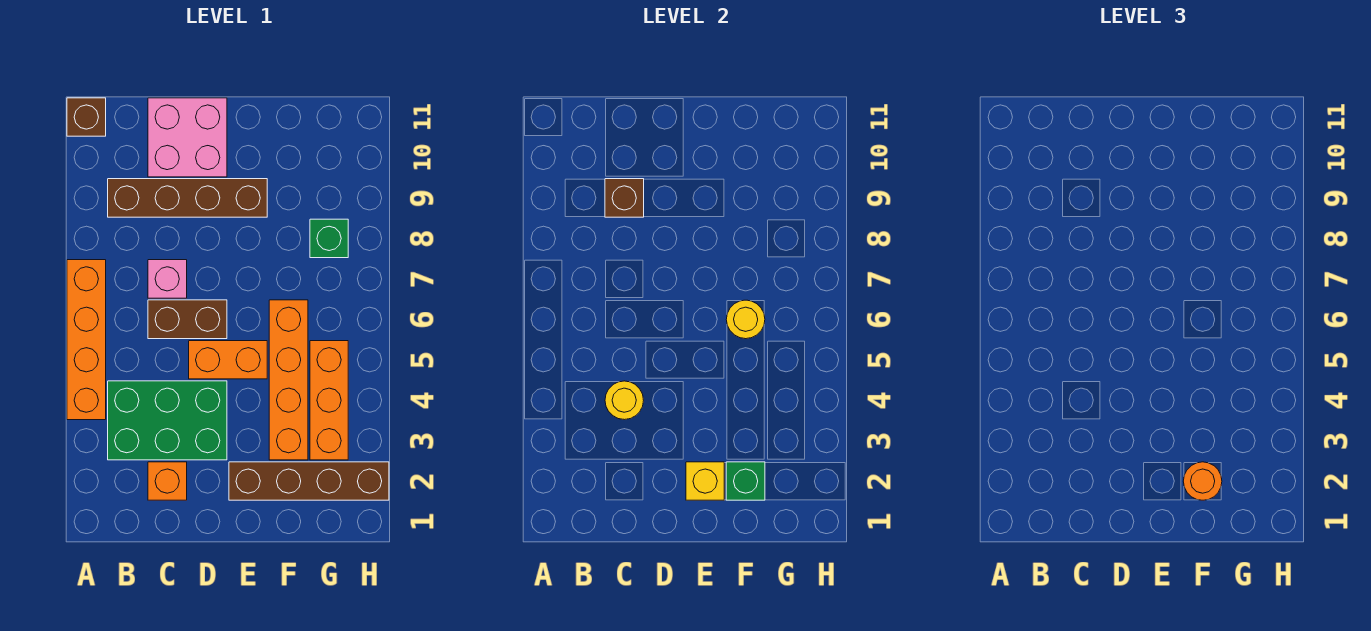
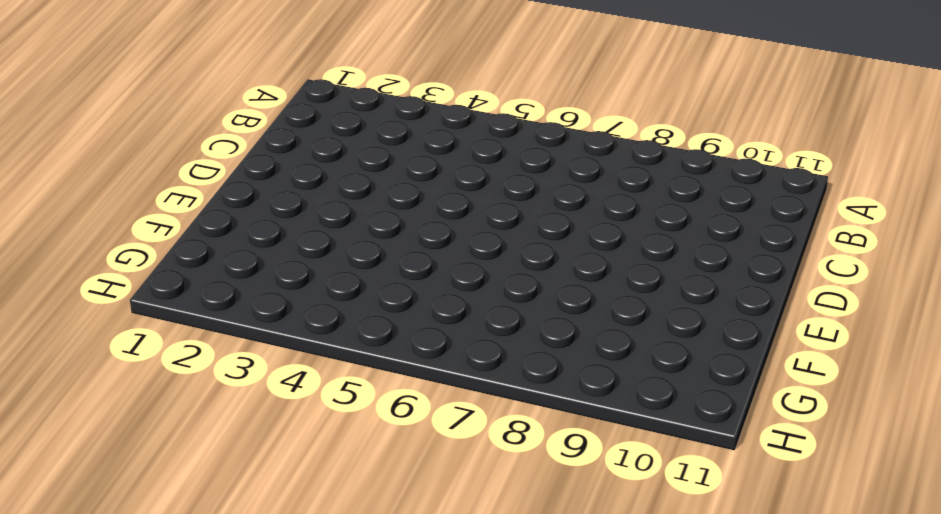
none -> orange brick A4:A7 level 1
none -> brown brick A11 level 1
none -> green brick B3:D4 level 1

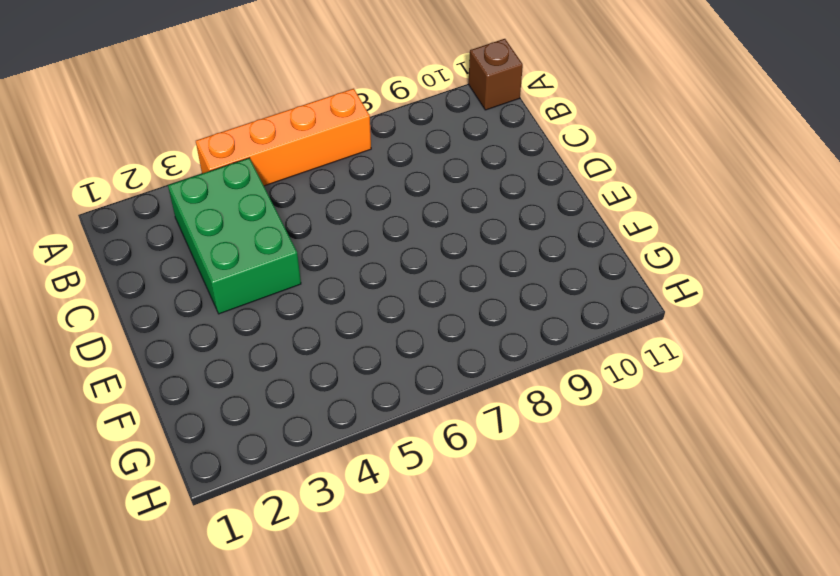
none -> brown brick B9:E9 level 1
none -> orange brick C2 level 1
none -> brown brick C6:D6 level 1

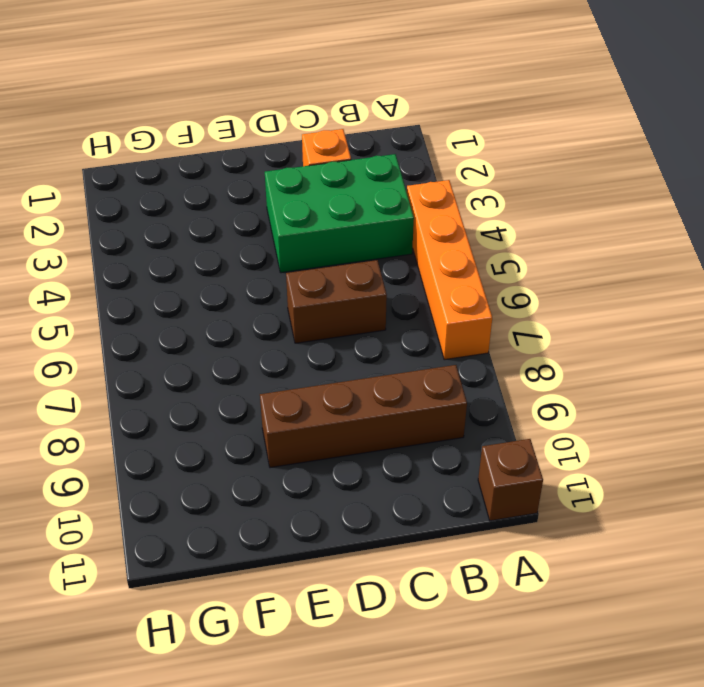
none -> pink brick C7 level 1
none -> pink brick C10:D11 level 1
none -> orange brick D5:E5 level 1

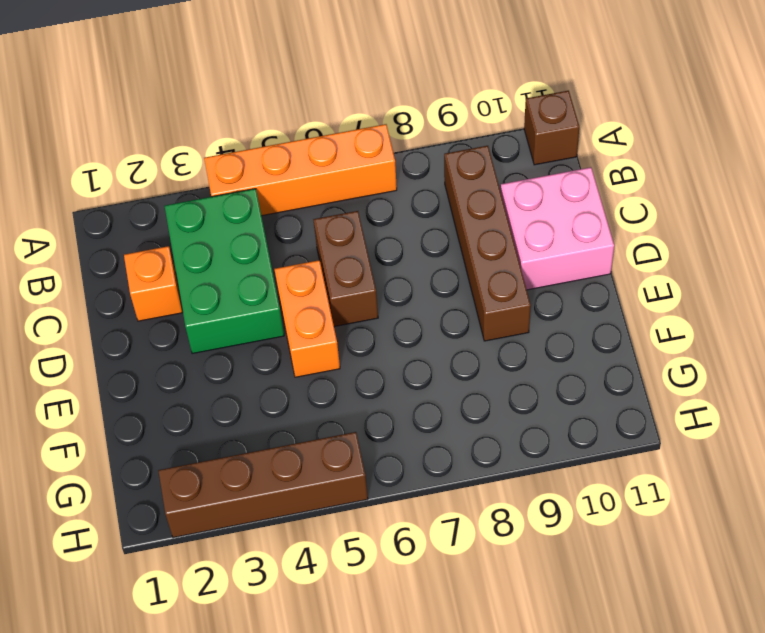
brown brick H2:H5 level 1 -> brown brick E2:H2 level 1
none -> pink brick C7 level 1
none -> orange brick F3:F6 level 1
none -> orange brick G3:G5 level 1

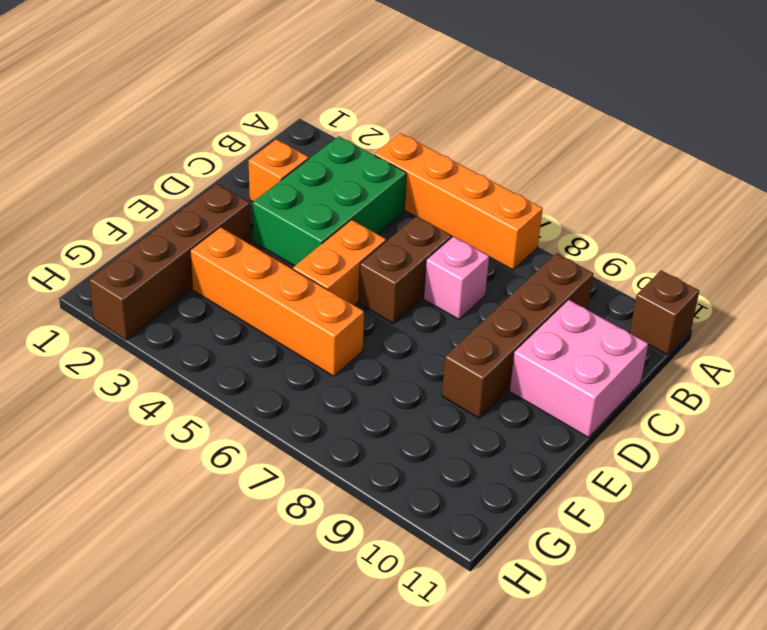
none -> orange brick G3:G5 level 1
none -> green brick G8 level 1
none -> yellow round brick C4 level 2

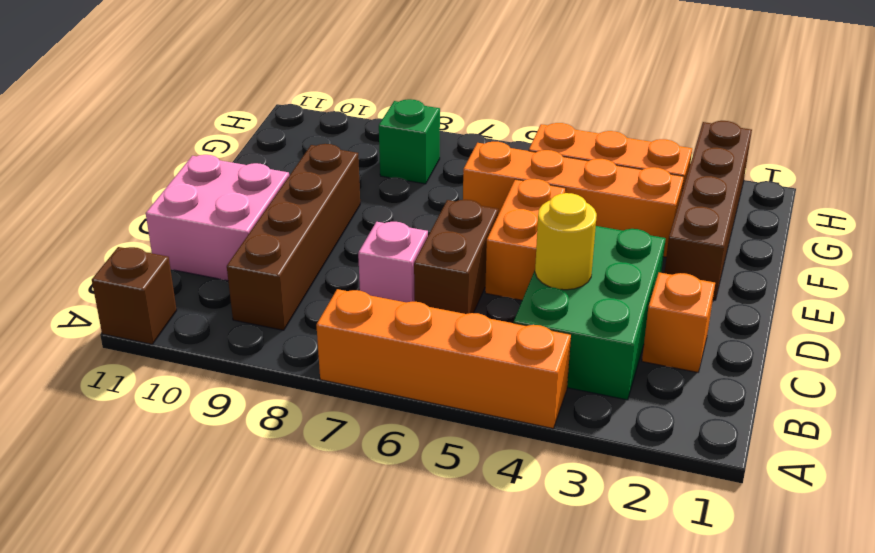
none -> brown brick C9 level 2
none -> yellow brick E2 level 2
none -> green brick F2 level 2

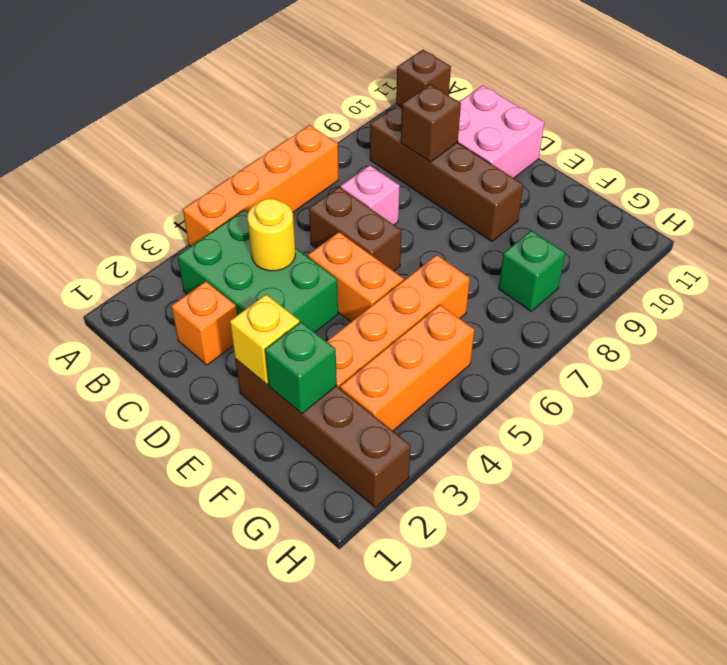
none -> yellow round brick F6 level 2
none -> orange round brick F2 level 3

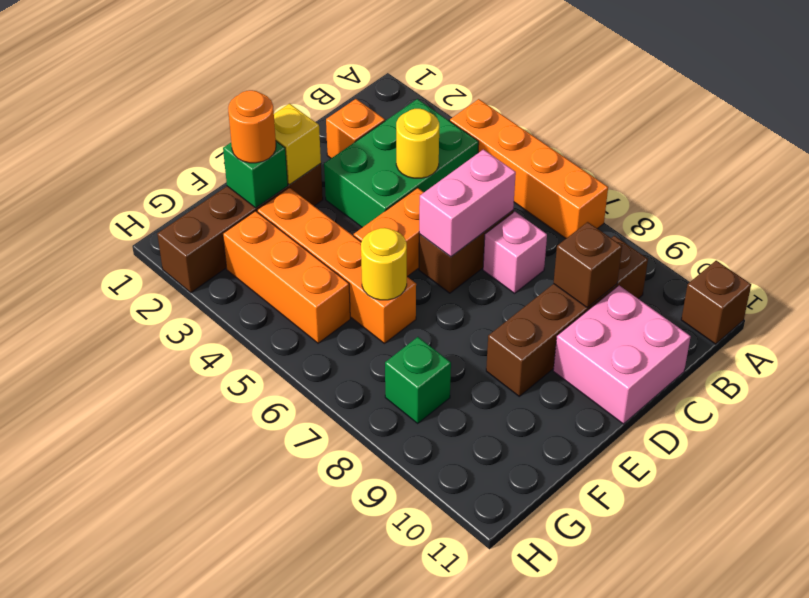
pink brick C6:D6 level 2 -> none

